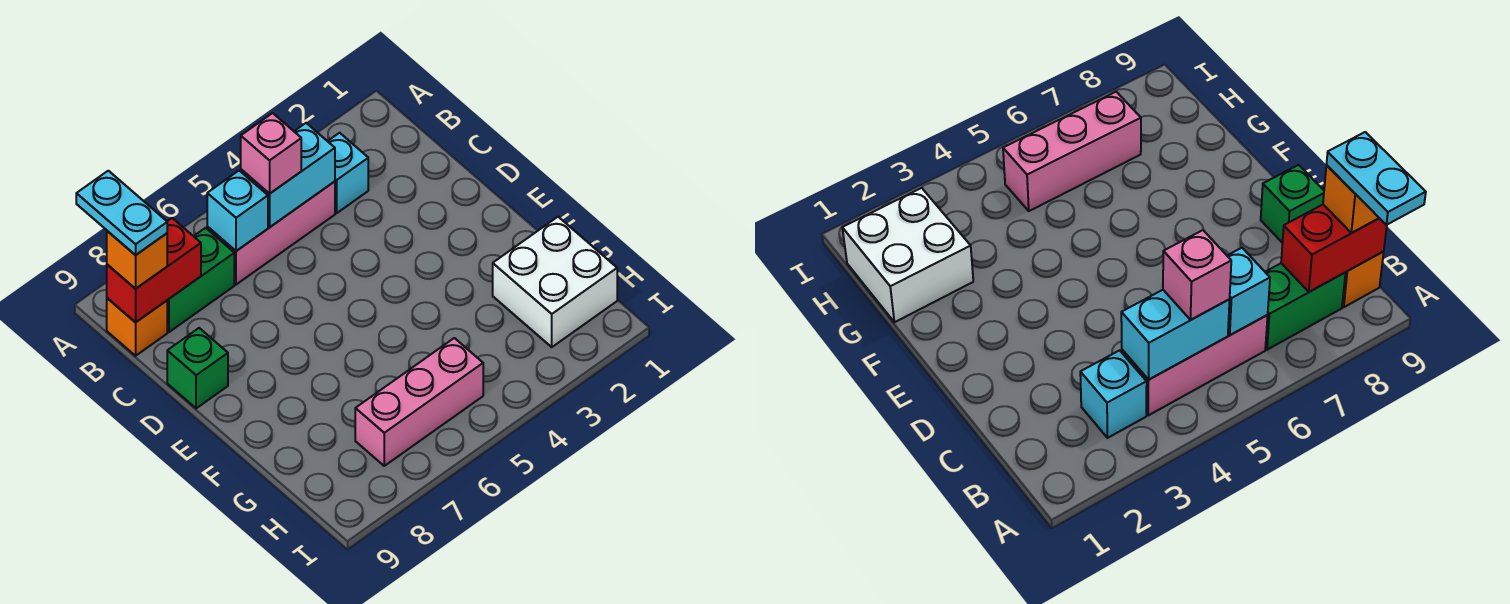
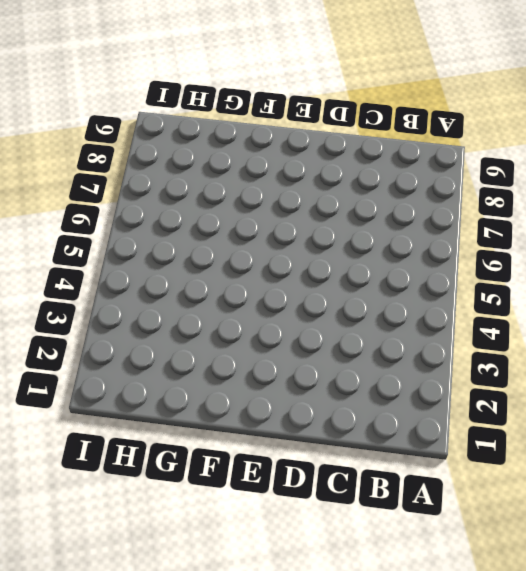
none -> cyan brick B3 level 1
none -> pink brick B4:B6 level 1
none -> green brick B7:B8 level 1

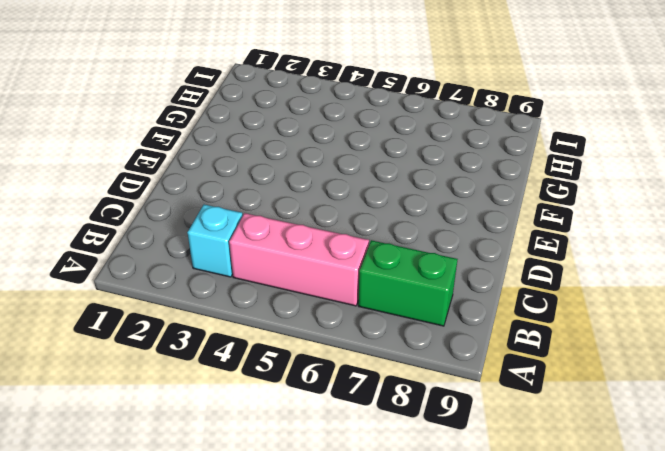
none -> orange brick B9 level 1
none -> green brick D9 level 1
none -> white brick G1:H2 level 1

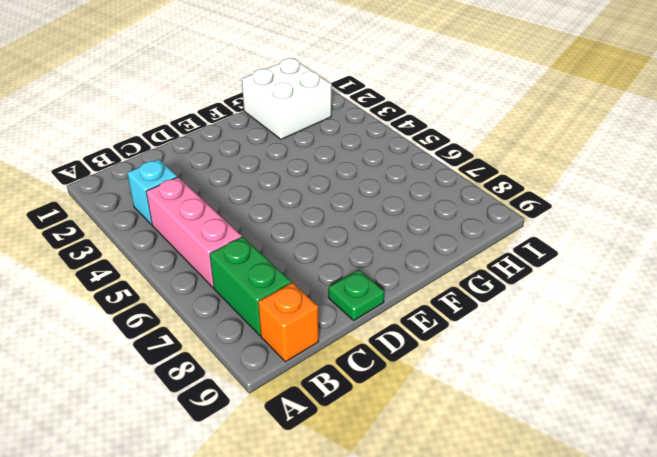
green plate D9 level 1 -> green brick D9 level 1
none -> pink brick H5:H7 level 1
none -> cyan brick B4:B5 level 2
none -> cyan brick B6 level 2

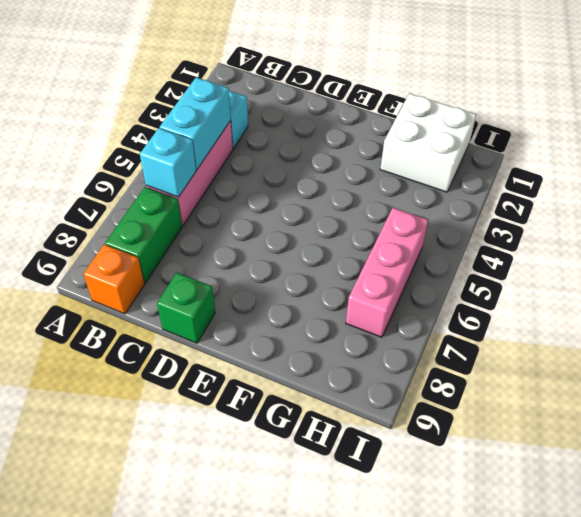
none -> red brick B8:B9 level 2
none -> pink brick B5 level 3
none -> orange brick B9 level 3

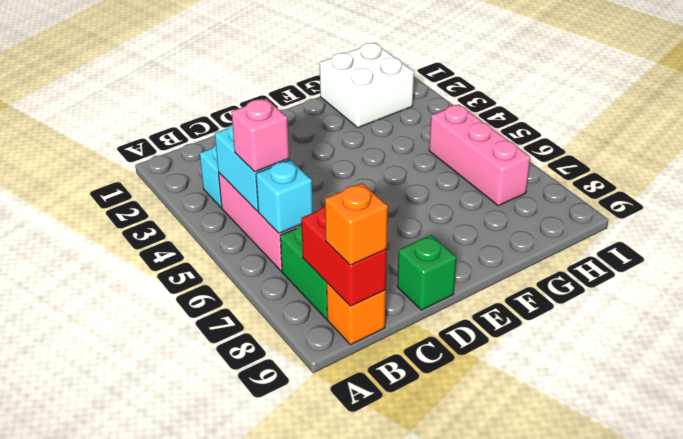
none -> cyan plate A9:B9 level 4

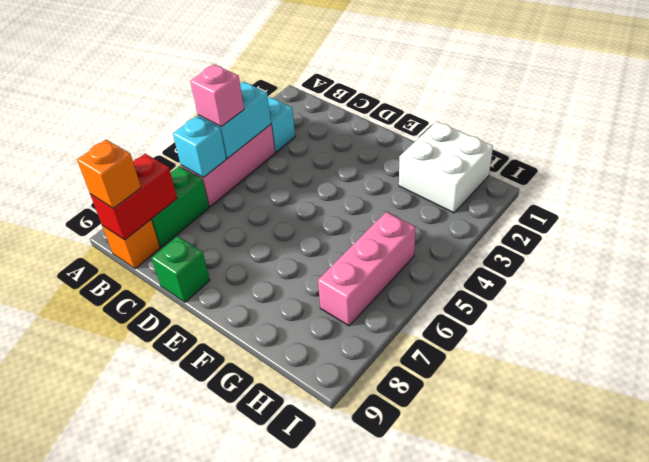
none -> cyan plate A9:B9 level 4

